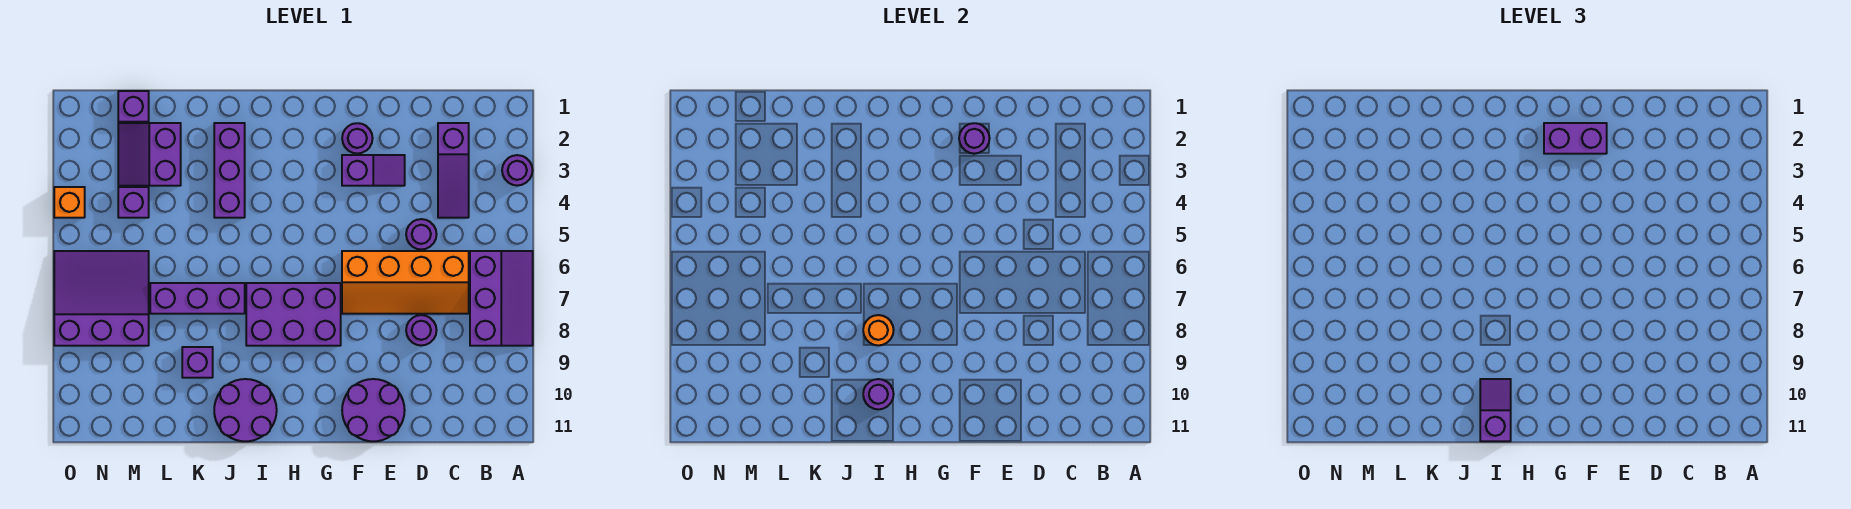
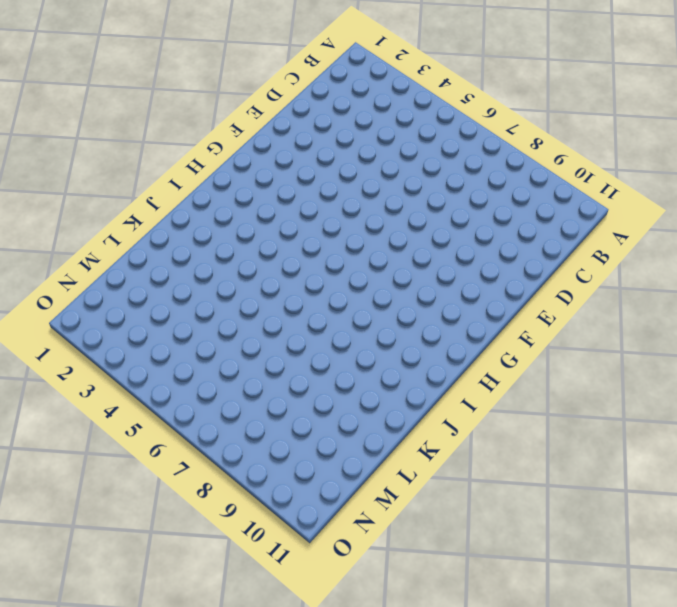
none -> purple round brick A3 level 1
none -> purple slope A6:B8 level 1 top B
none -> purple slope C2:C4 level 1 top 2

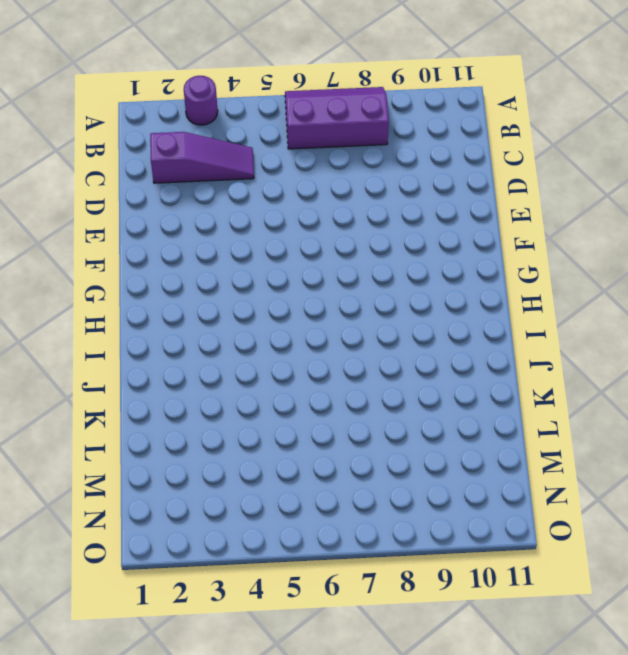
none -> orange slope C6:F7 level 1 top 6
none -> purple round brick D5 level 1
none -> purple round brick D8 level 1

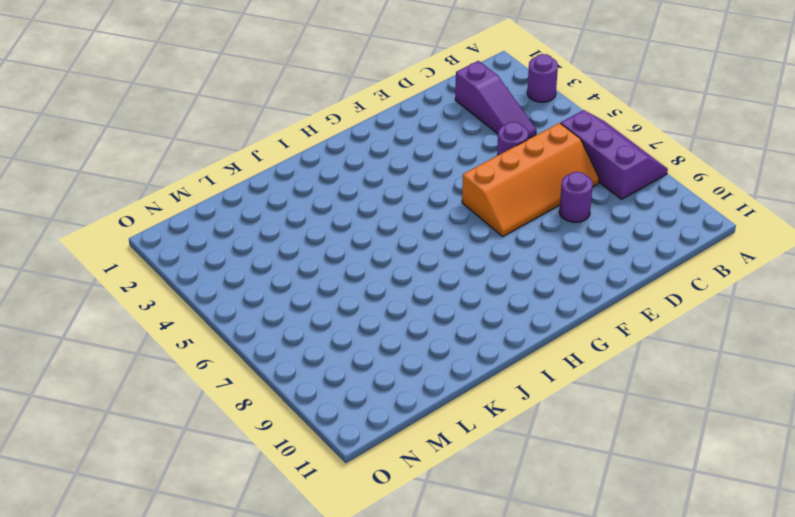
none -> purple slope E3:F3 level 1 top F
none -> purple round brick E10:F11 level 1
none -> purple round brick F2 level 1

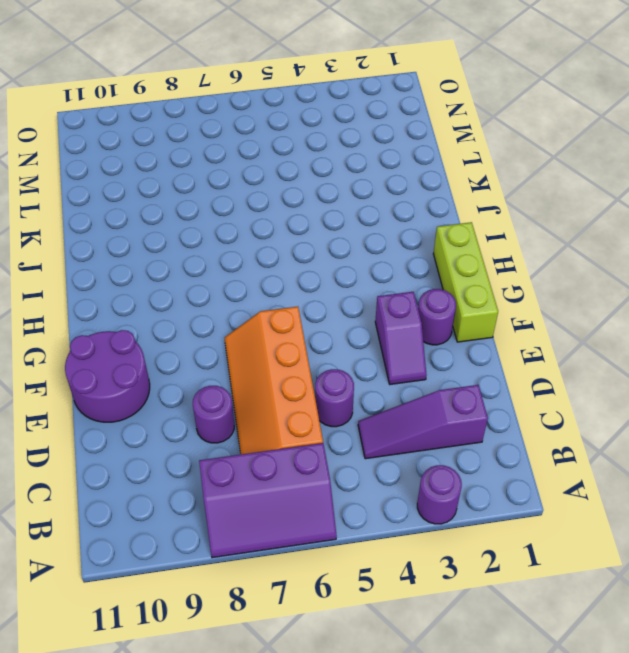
lime brick F1:H1 level 1 -> none
none -> purple brick G7:I8 level 1
none -> purple round brick I10:J11 level 1
none -> purple brick J2:J4 level 1

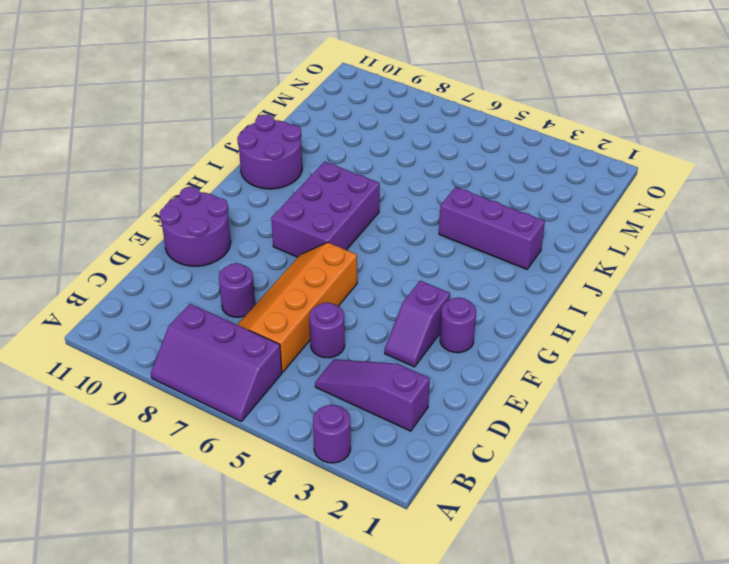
none -> purple brick J7:L7 level 1
none -> purple brick K9 level 1
none -> purple slope L2:M3 level 1 top L

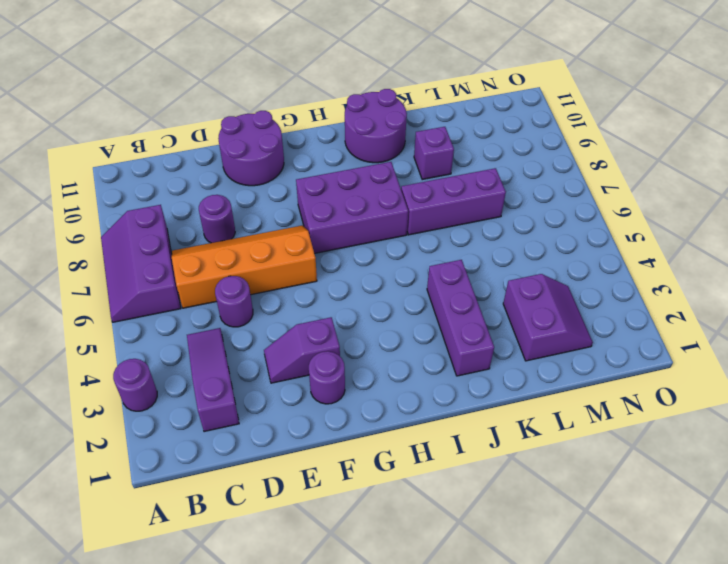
none -> purple brick M1 level 1
none -> purple brick M4 level 1
none -> purple slope M6:O8 level 1 top 8

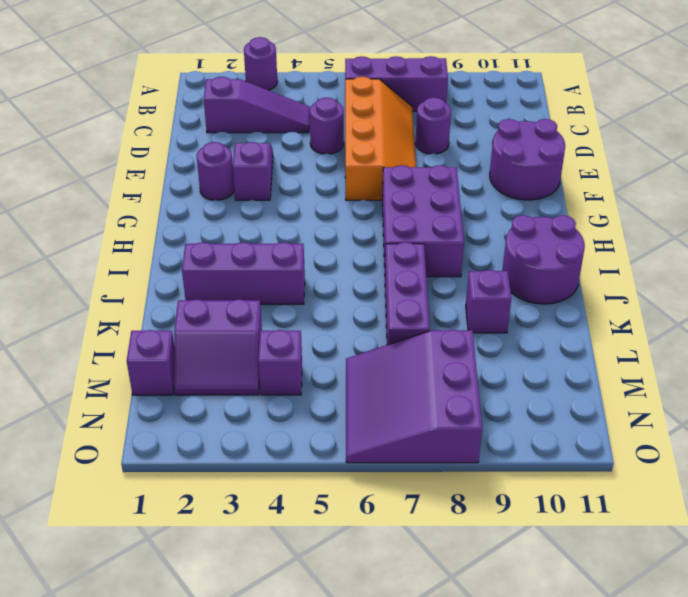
none -> orange brick O4 level 1
none -> purple round brick F2 level 2
none -> orange round brick I8 level 2

